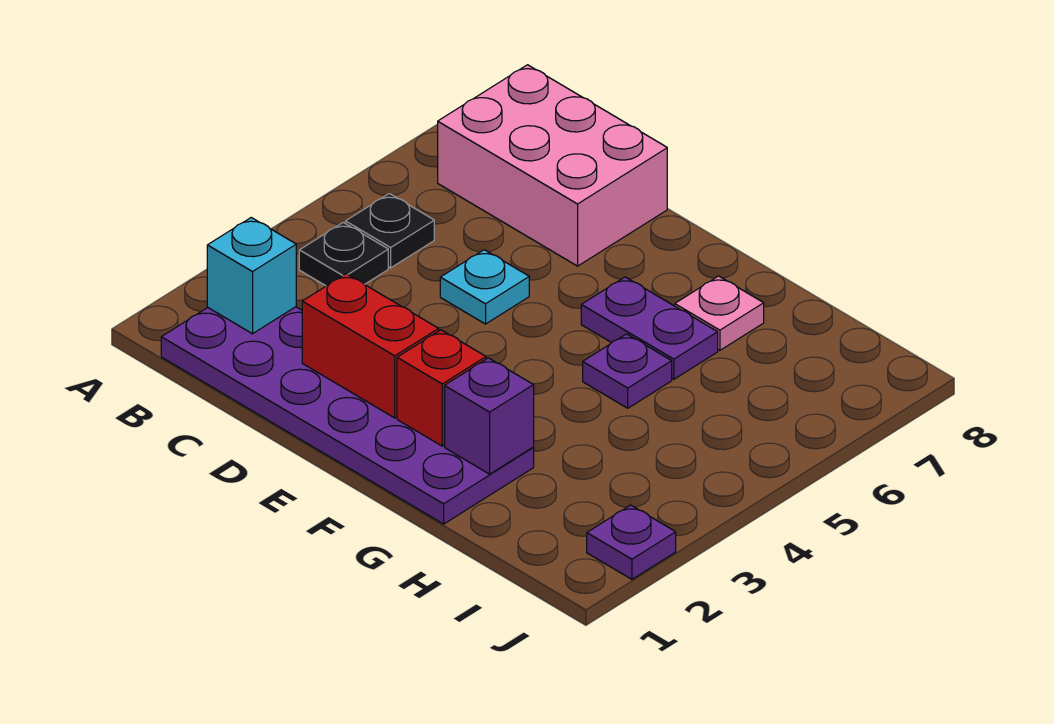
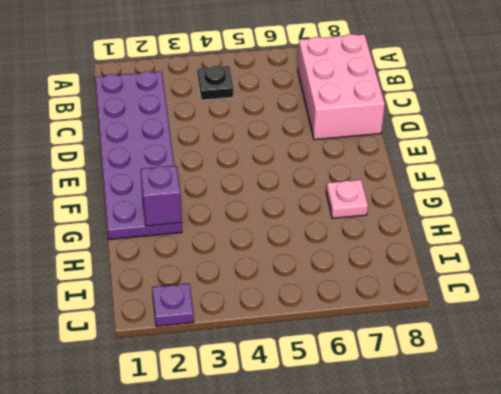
none -> black plate B5 level 1
none -> cyan plate D5 level 1
none -> purple plate F6:G6 level 1

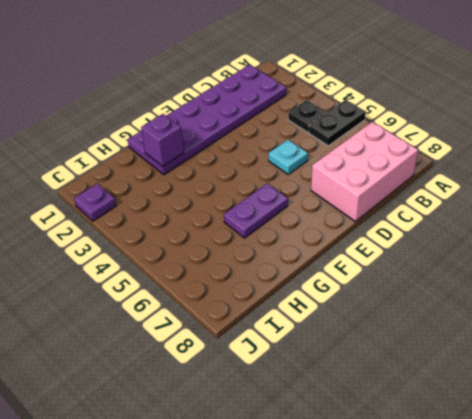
black plate A5:B5 level 1 -> black plate B5 level 1
none -> purple plate G5 level 1
none -> pink plate G7 level 1
none -> cyan brick B2 level 2

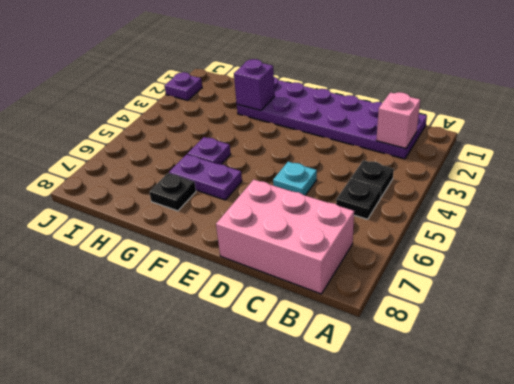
pink brick B2 level 2 -> cyan brick B2 level 2
black plate G7 level 1 -> pink plate G7 level 1
none -> red brick D2:E2 level 2
none -> red brick F2 level 2

